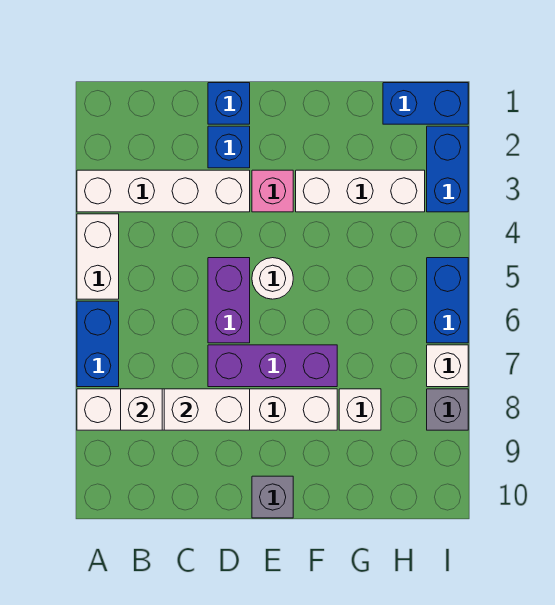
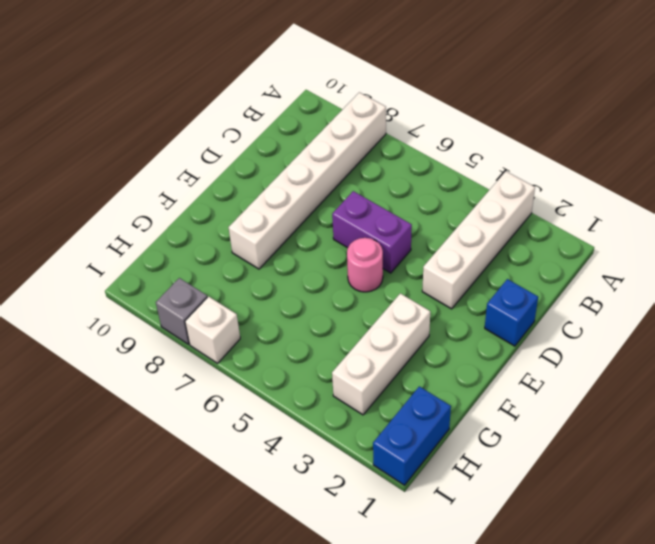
pink round brick E5 level 1 -> white round brick E5 level 1
none -> white brick A4:A5 level 1
none -> blue brick A6:A7 level 1
none -> blue brick D2 level 1

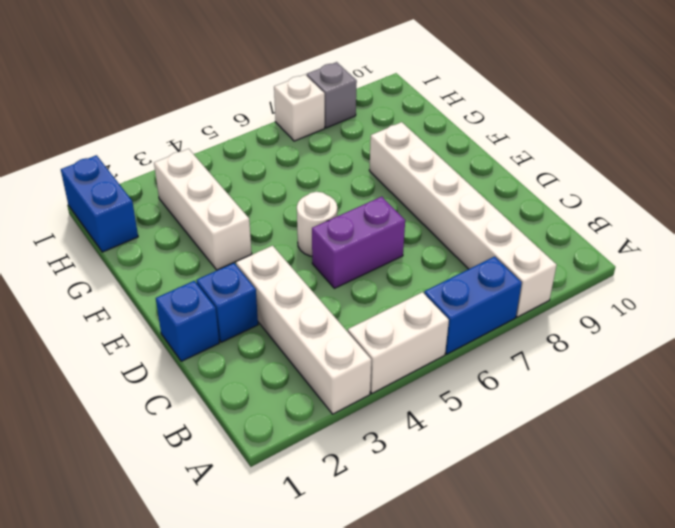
none -> purple brick D7:F7 level 1
none -> pink brick E3 level 1
none -> grey brick E10 level 1

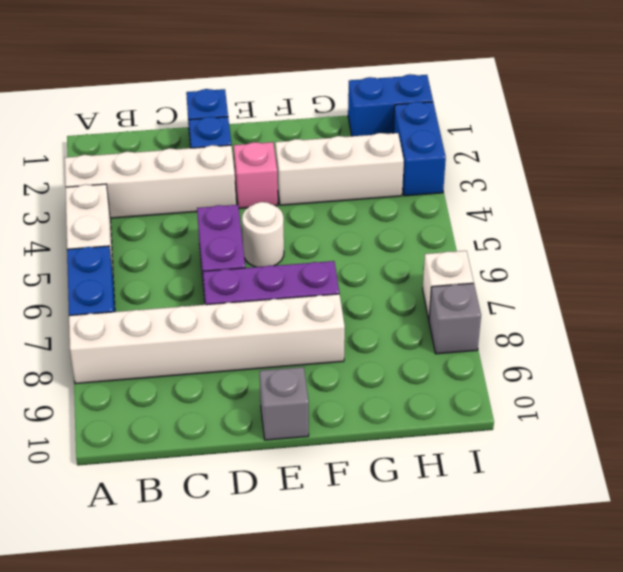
none -> white brick G8 level 1
none -> blue brick I5:I6 level 1
none -> white brick B8 level 2

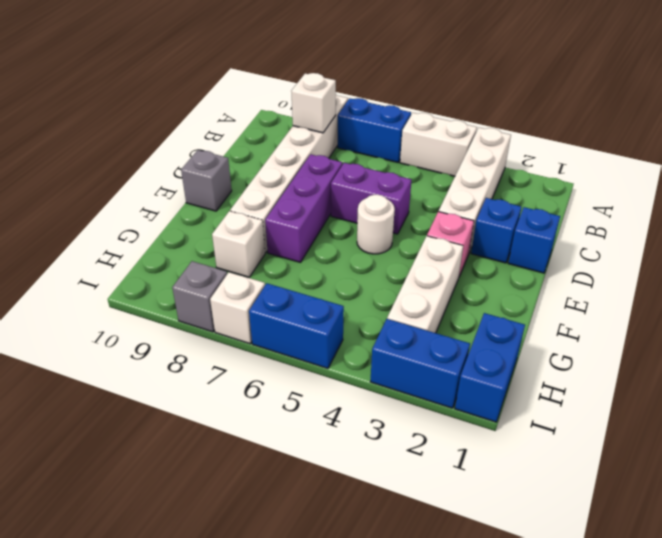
none -> white brick C8:D8 level 2

